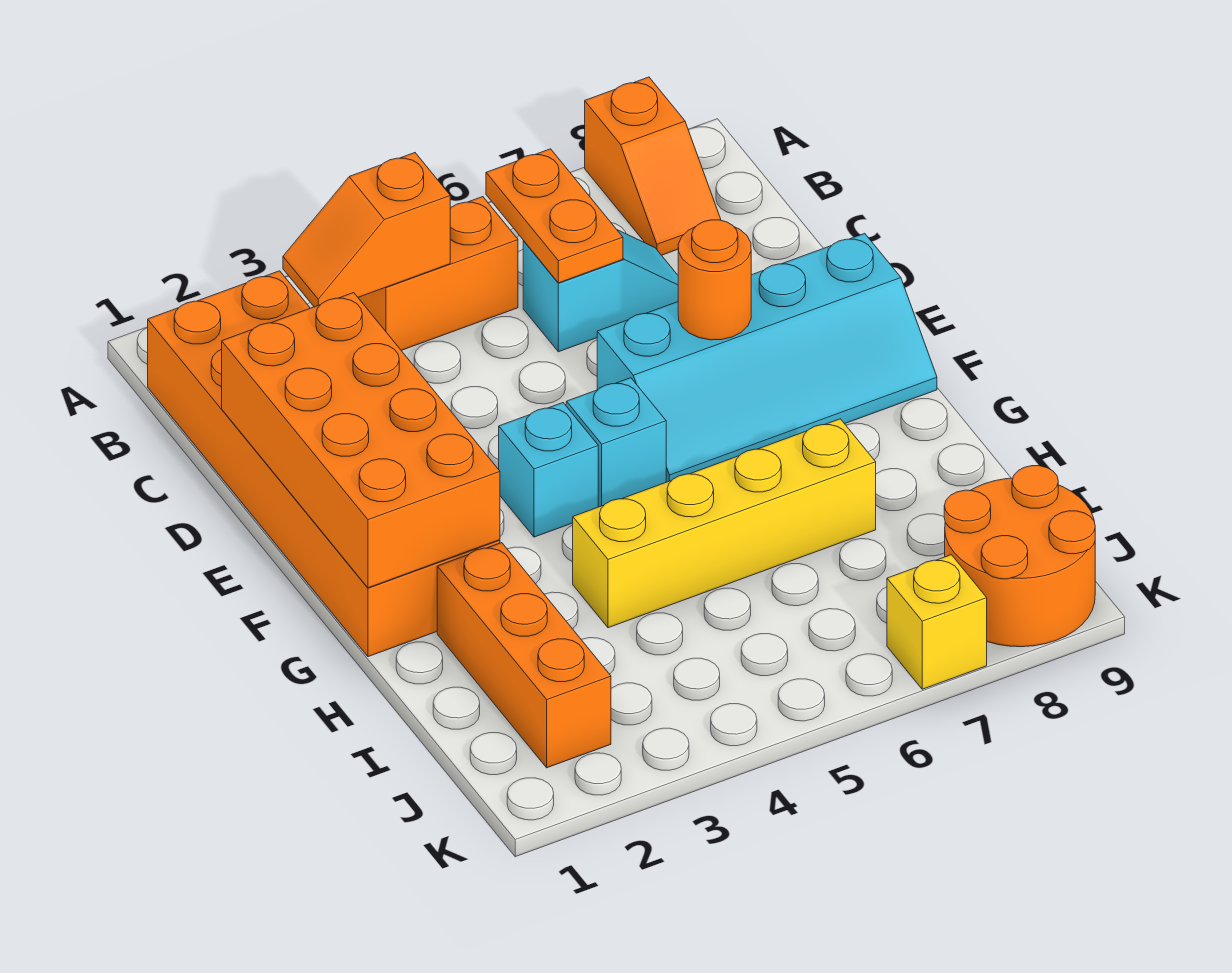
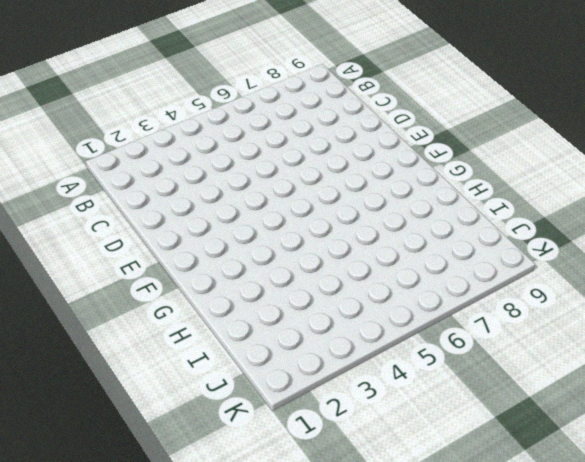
none -> orange slope A8:B8 level 1 top A
none -> orange brick B1:G2 level 1
none -> orange brick B4:B5 level 1

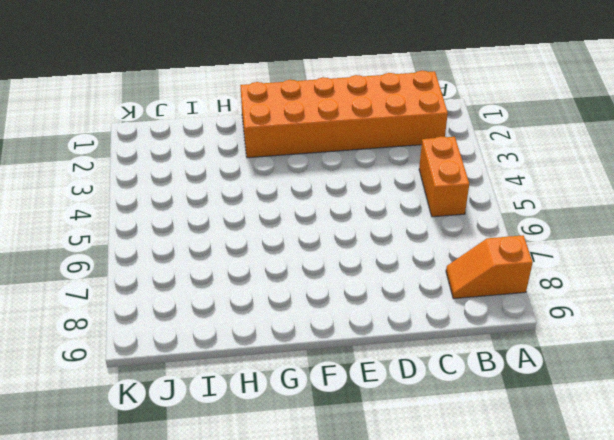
none -> cyan slope C6:C7 level 1 top 6
none -> cyan slope E6:F9 level 1 top E
none -> cyan brick F4 level 1

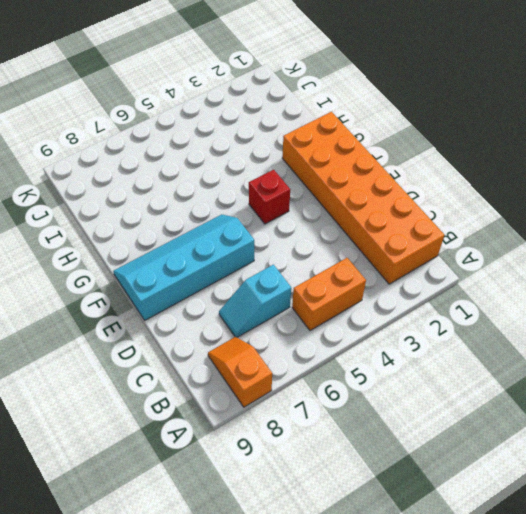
red brick F4 level 1 -> cyan brick F4 level 1
none -> cyan brick F5 level 1
none -> orange brick H2:J2 level 1
none -> yellow brick H4:H7 level 1

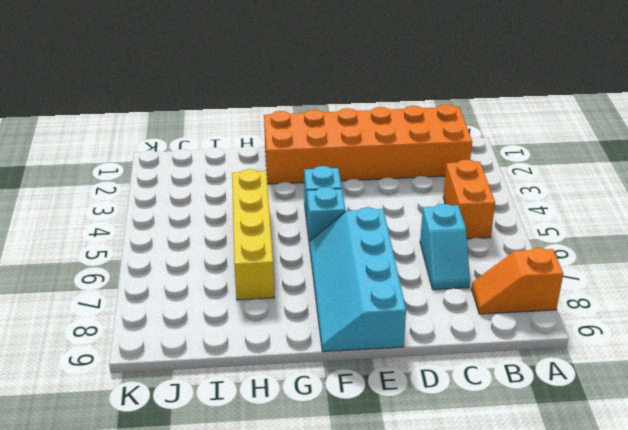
none -> orange brick H2:J2 level 1
none -> orange round brick J8:K9 level 1
none -> yellow brick K7 level 1

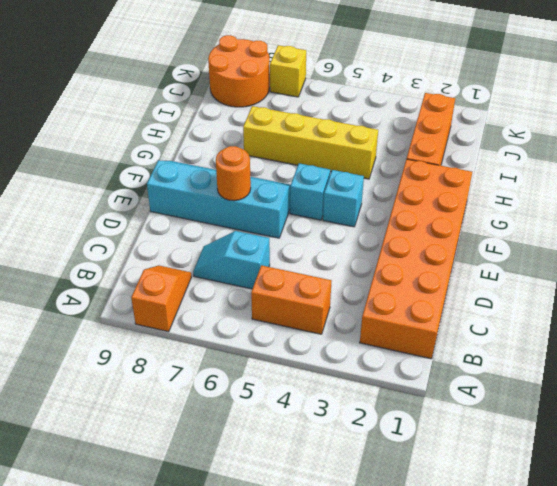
none -> orange slope B3:B4 level 2 top 4
none -> orange plate B6:C6 level 2
none -> orange brick D1:G2 level 2

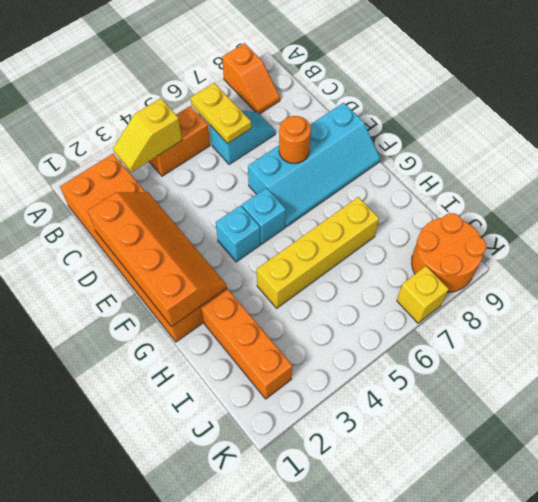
yellow slope B3:B4 level 2 top 4 -> orange slope B3:B4 level 2 top 4
yellow plate B6:C6 level 2 -> orange plate B6:C6 level 2
orange slope D1:G2 level 2 top 1 -> orange brick D1:G2 level 2

